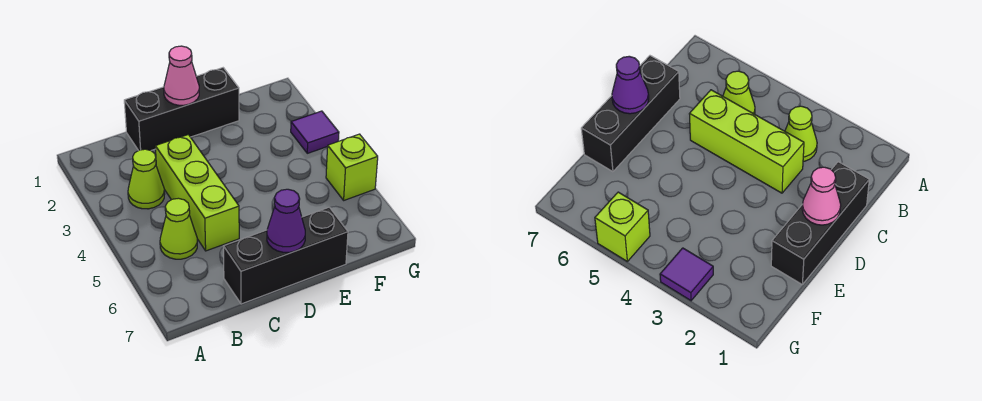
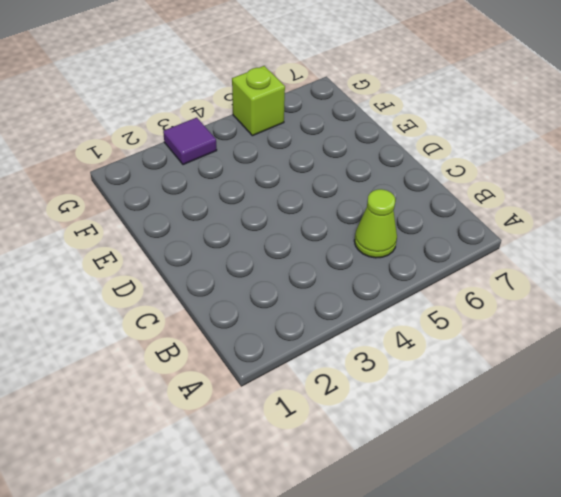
none -> lime cone B3 level 1
none -> black brick C1:E1 level 1

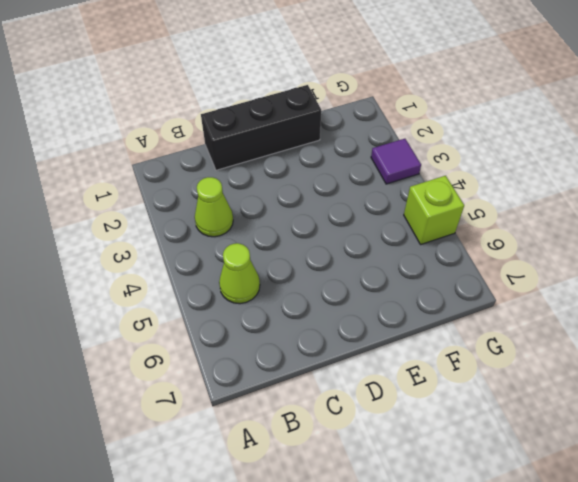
none -> lime brick C3:C5 level 1
none -> black brick C7:E7 level 1

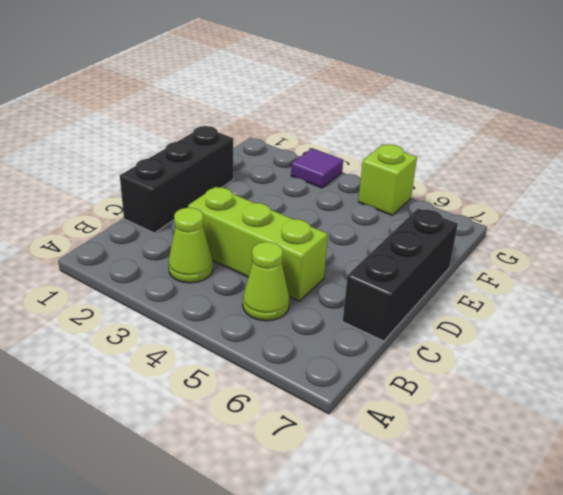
none -> pink cone D1 level 2
none -> purple cone D7 level 2

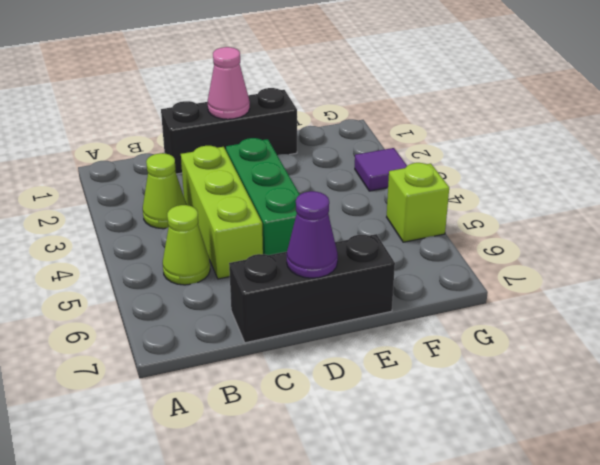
green brick D3:D5 level 1 -> none

